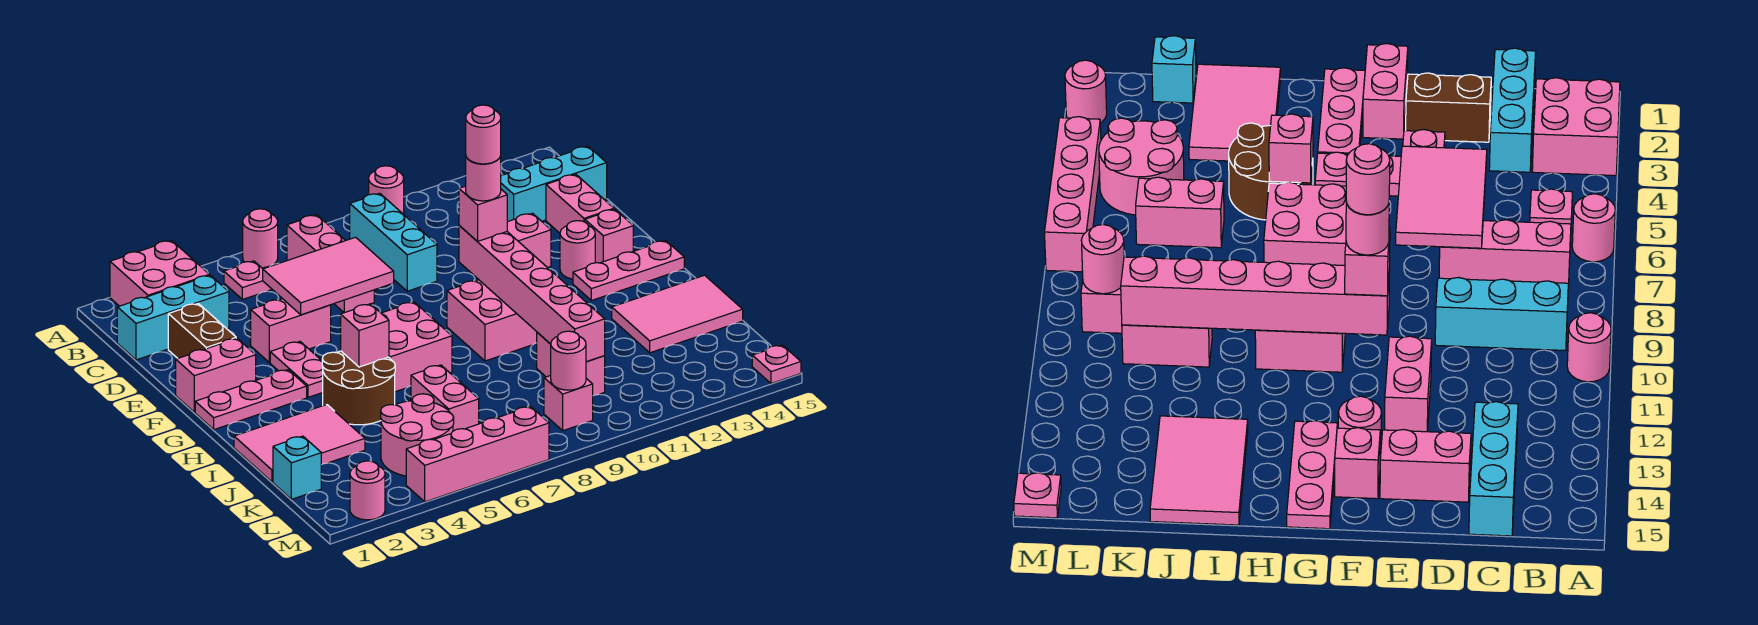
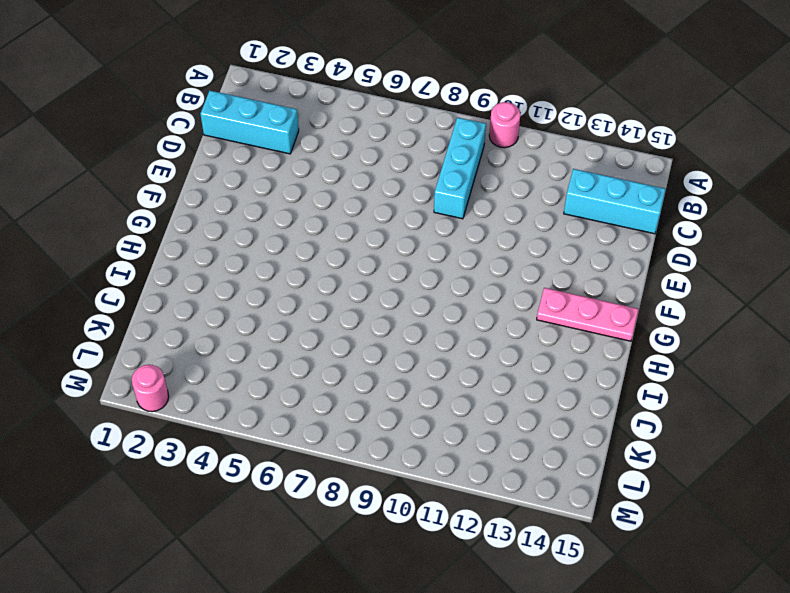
none -> pink brick A2:B3 level 1
none -> pink round brick A6 level 1
none -> pink plate B5 level 1
none -> pink brick B7:D7 level 1

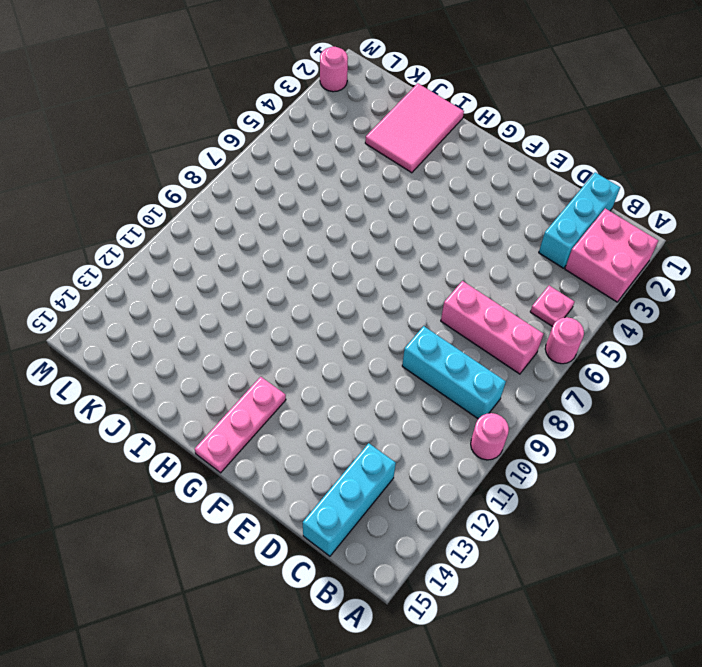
none -> brown brick D2:E2 level 1
none -> pink brick D14:E14 level 1
none -> pink brick E4:E5 level 1
none -> pink brick E11:E12 level 1

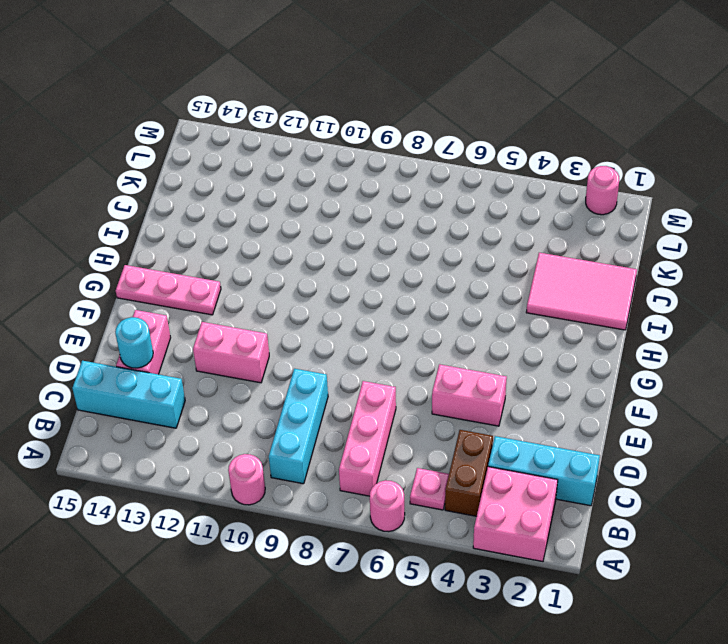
brown brick B4:C4 level 1 -> brown brick D2:E2 level 1
cyan round brick D14 level 2 -> none
none -> pink brick F1:F2 level 1
none -> pink plate F4:G4 level 1
none -> pink round brick F13 level 1
none -> pink brick F14 level 1

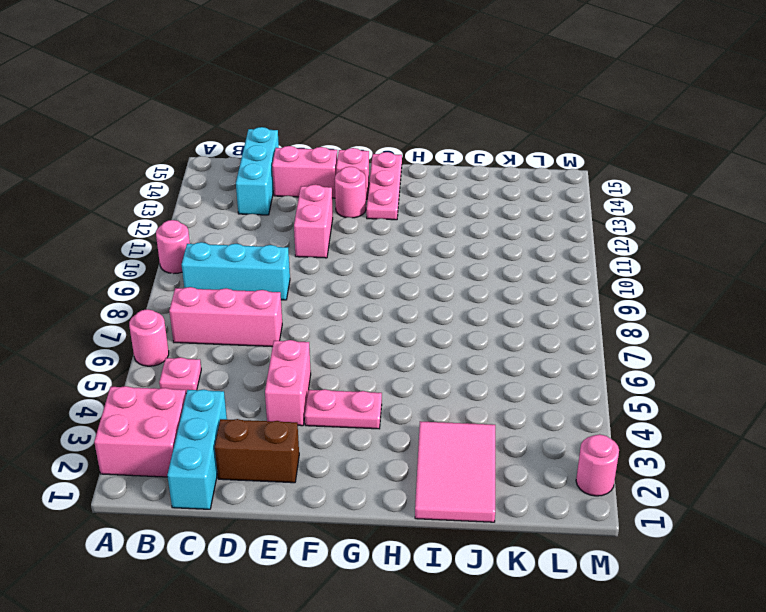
none -> pink brick F1:F2 level 1
none -> pink plate G1:G3 level 1
none -> pink brick G6:H7 level 1
none -> pink brick G9:H10 level 1

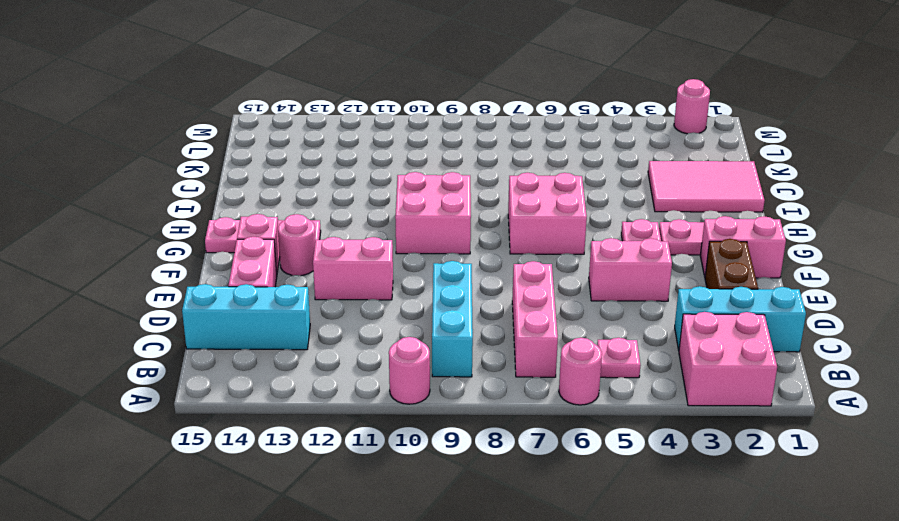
none -> brown round brick H4:I5 level 1
none -> pink tile I13:J15 level 1
none -> pink brick J6:K6 level 1
none -> pink brick J10:K10 level 1

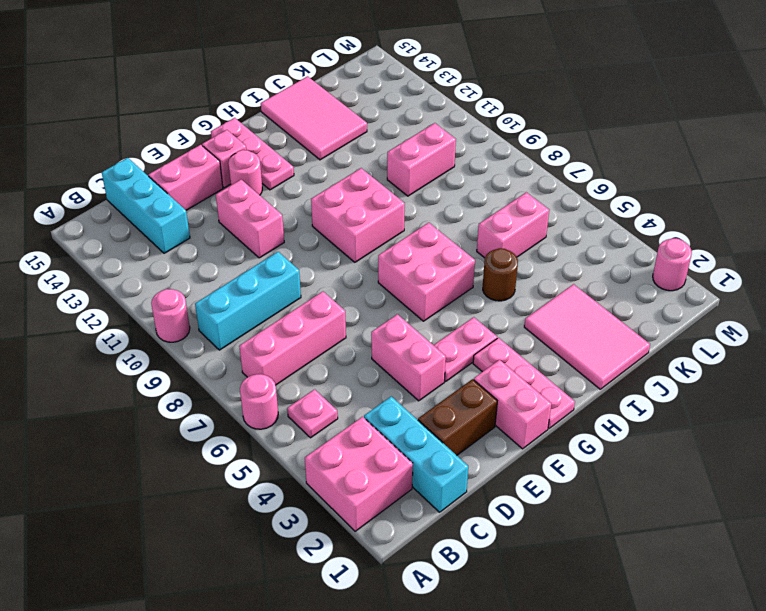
brown round brick I5 level 1 -> brown round brick H4:I5 level 1
none -> cyan brick K1 level 1
none -> pink round brick K4:L5 level 1
none -> pink brick L9 level 1
none -> pink brick M4:M7 level 1

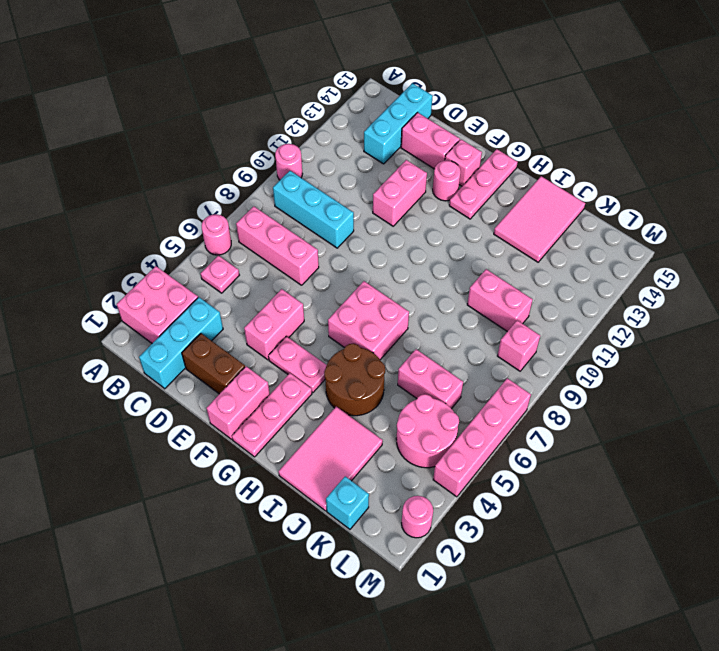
none -> pink brick G9:H10 level 1
none -> pink plate M15 level 1
none -> pink tile D5:E7 level 2
none -> pink brick F10:K10 level 2

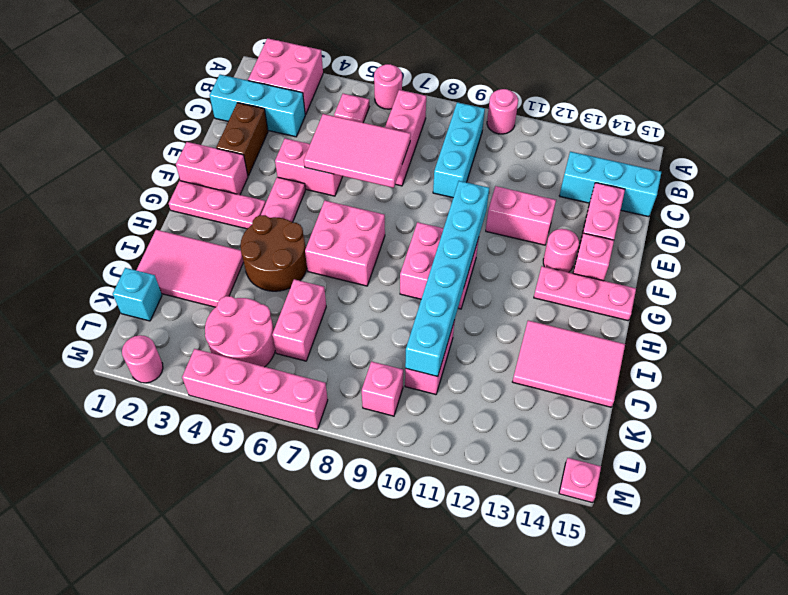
cyan brick F10:K10 level 2 -> pink brick F10:K10 level 2
none -> pink brick H5 level 2
none -> pink round brick L9 level 2
none -> pink brick F10 level 3
none -> pink round brick F10 level 4

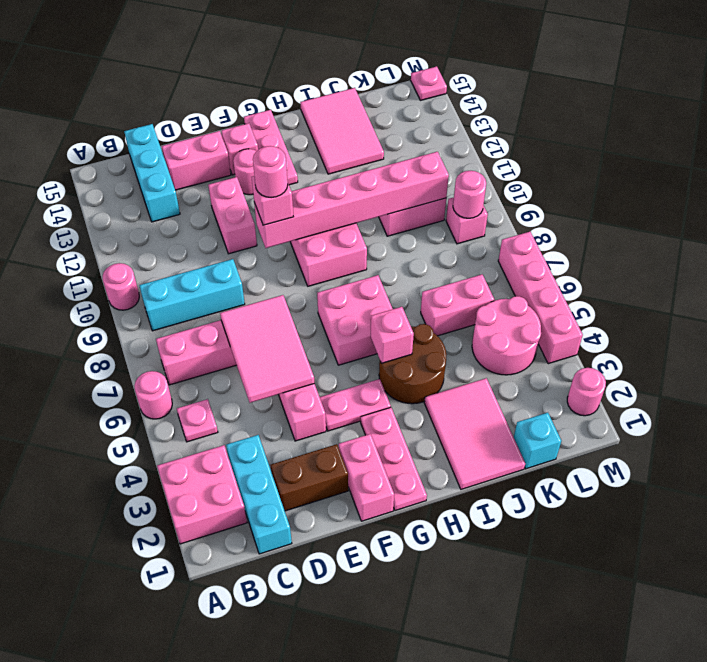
none -> pink round brick F10 level 5

